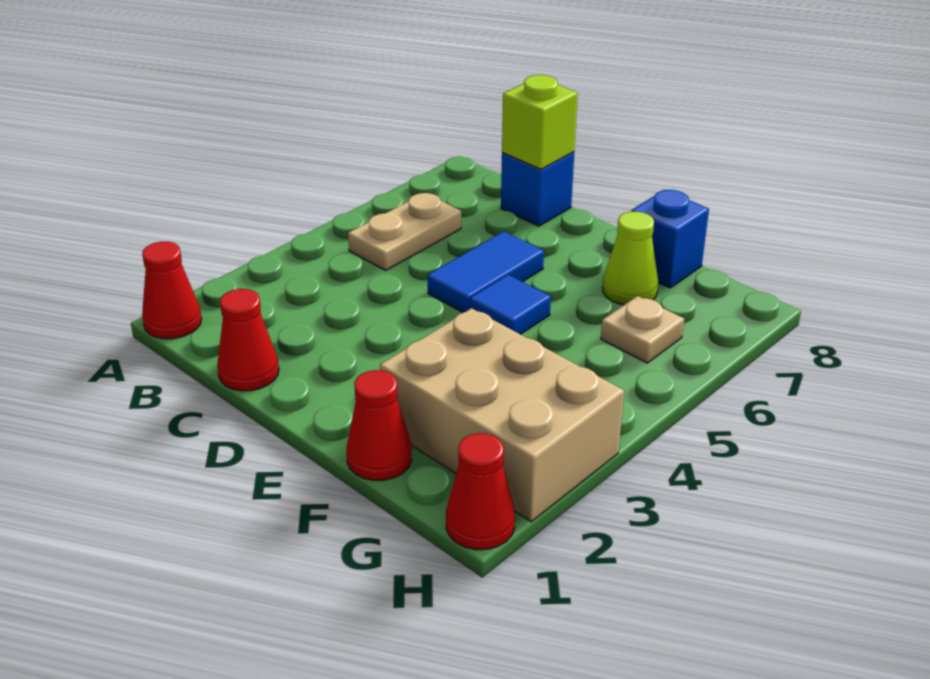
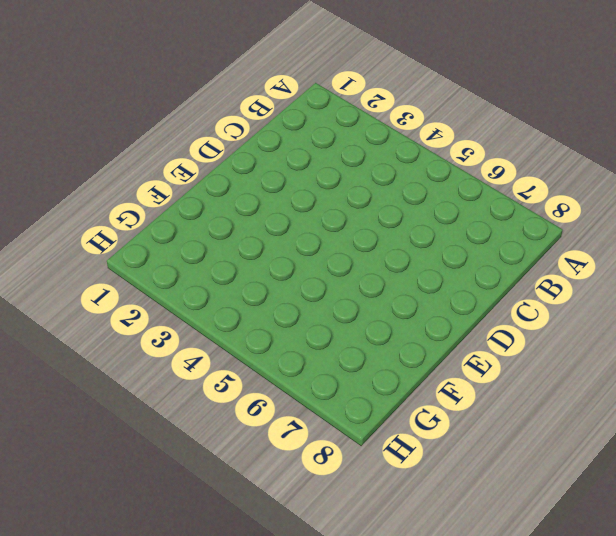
none -> red cone A1 level 1
none -> tan plate B5:B6 level 1
none -> red cone C1 level 1

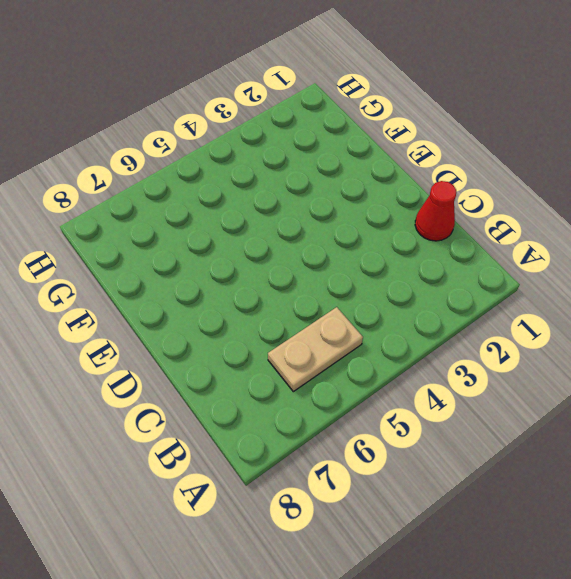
none -> red cone A1 level 1
none -> blue brick C8 level 1
none -> blue tile D5:D6 level 1

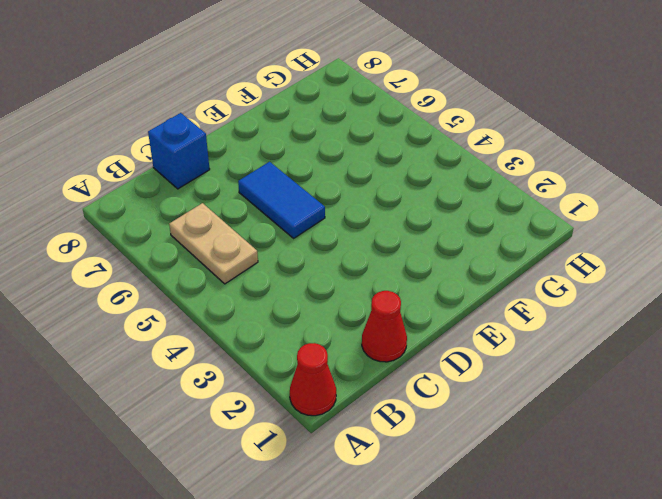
none -> blue tile E5 level 1
none -> red cone F1 level 1
none -> tan brick F2:H3 level 1

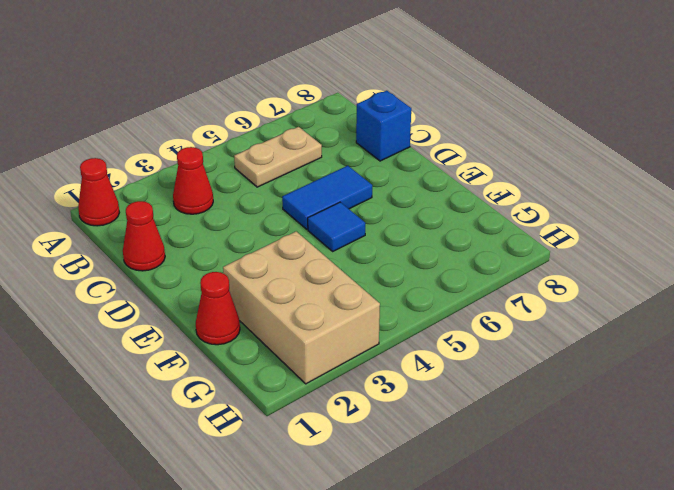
red cone B3 level 1 -> red cone H1 level 1
none -> lime cone F7 level 1
none -> blue brick F8 level 1
none -> tan plate G6 level 1

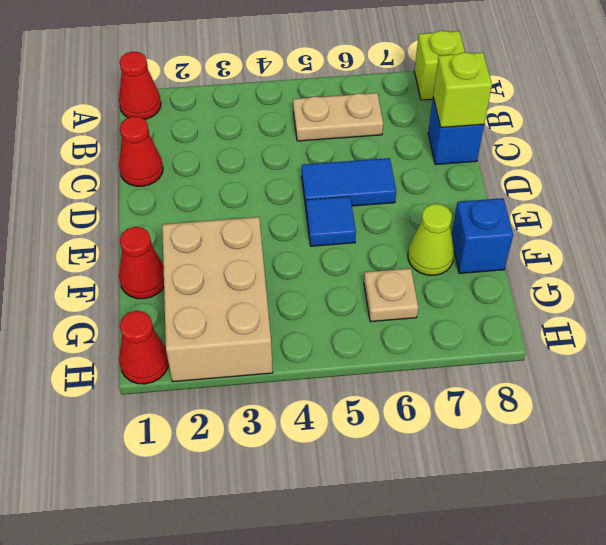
lime brick A8 level 1 -> none

